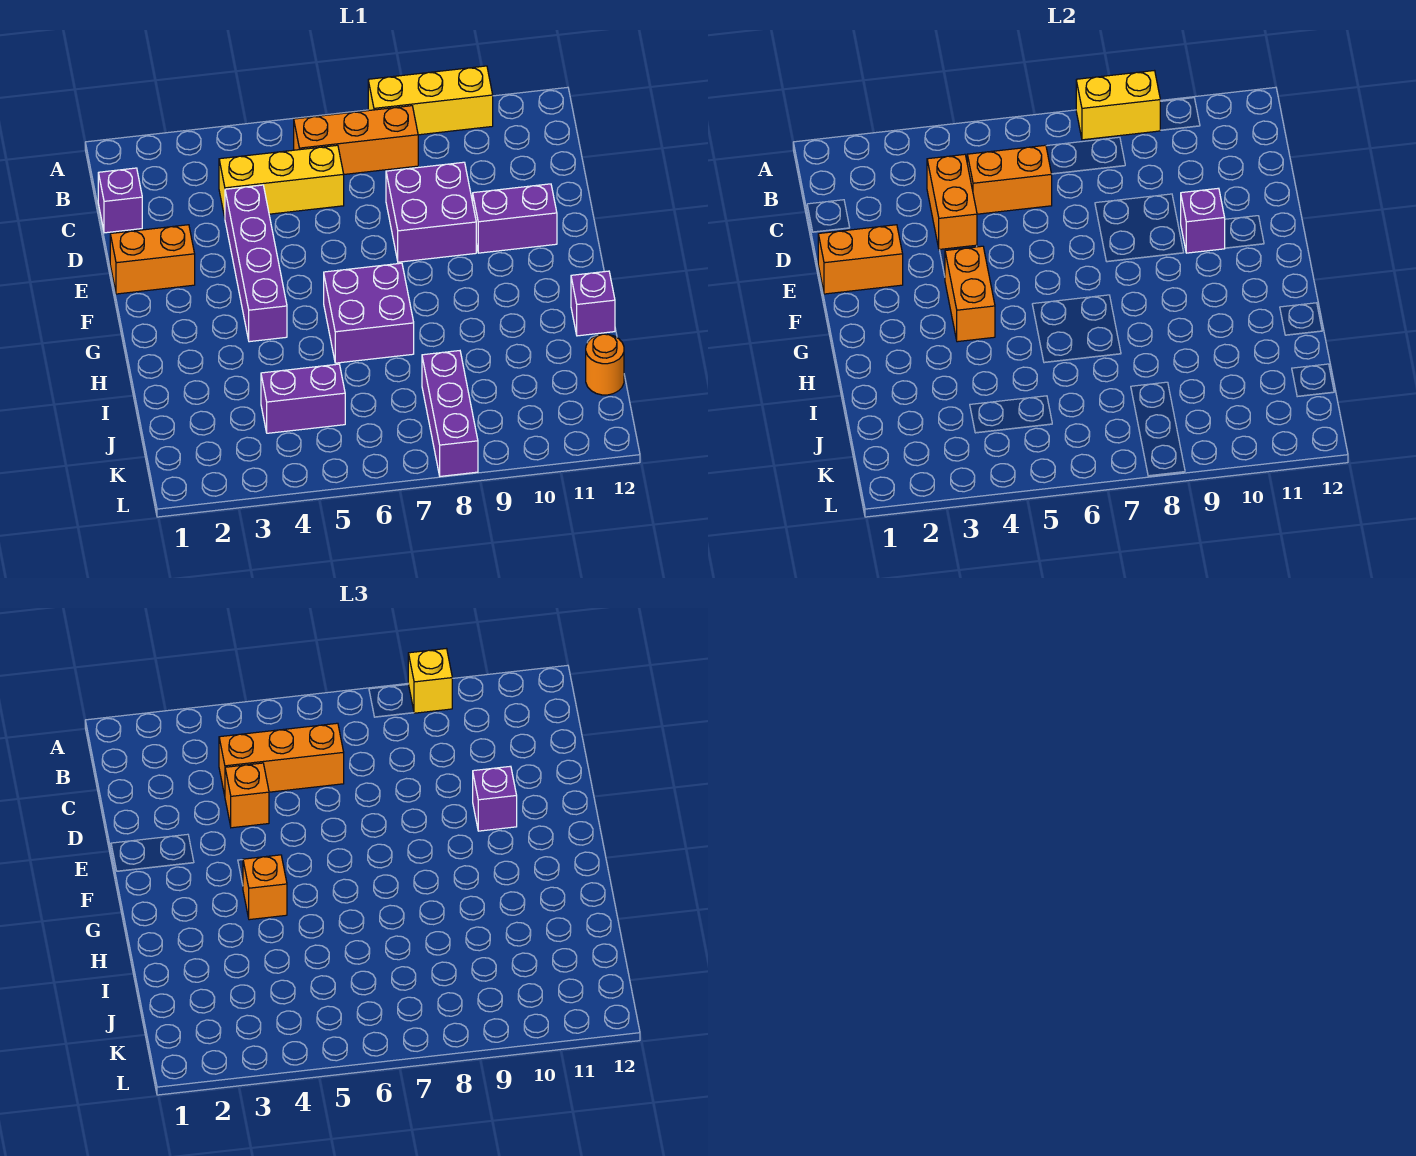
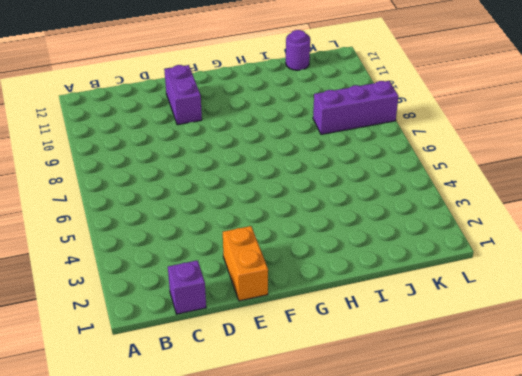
purple round brick J12 level 1 -> orange round brick J12 level 1
none -> yellow brick A8:A10 level 1
none -> orange brick B6:B8 level 1
none -> yellow brick C4:C6 level 1

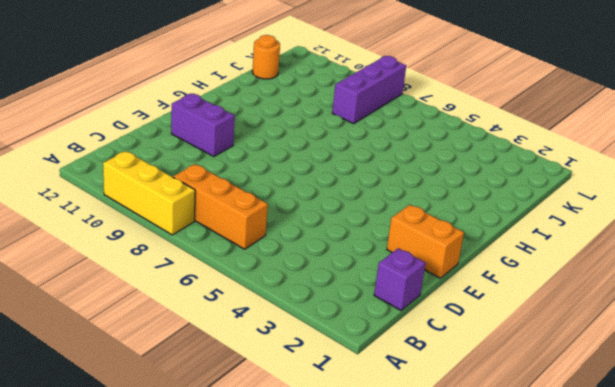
none -> yellow brick C4:C6 level 1
none -> purple brick D4:G4 level 1
none -> purple brick D8:E9 level 1

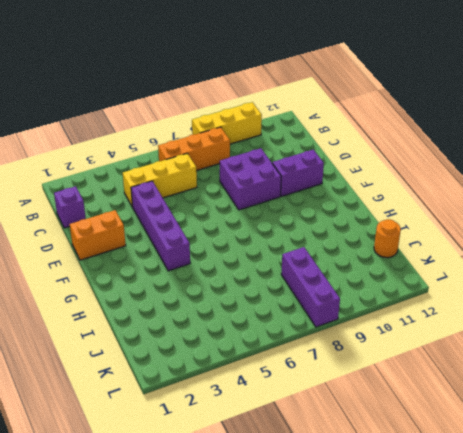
none -> purple brick G6:H7 level 1
none -> purple brick H12 level 1
none -> purple brick J4:J5 level 1

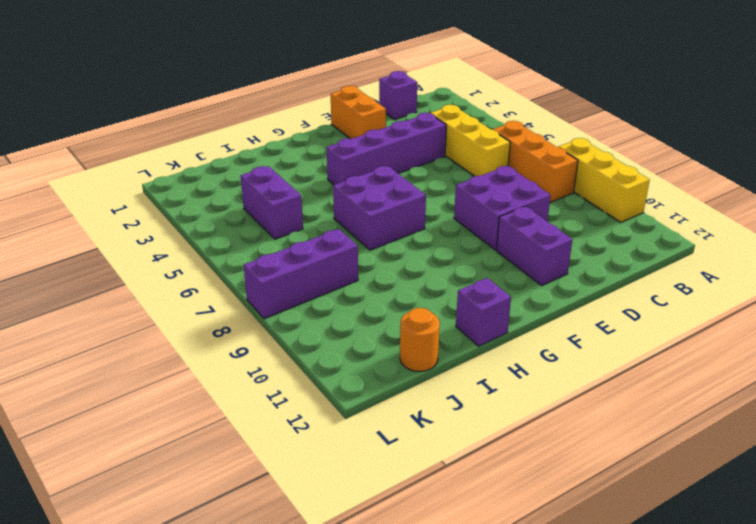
none -> yellow brick A8:A9 level 2
none -> orange brick C4:D4 level 2
none -> orange brick C5:C6 level 2

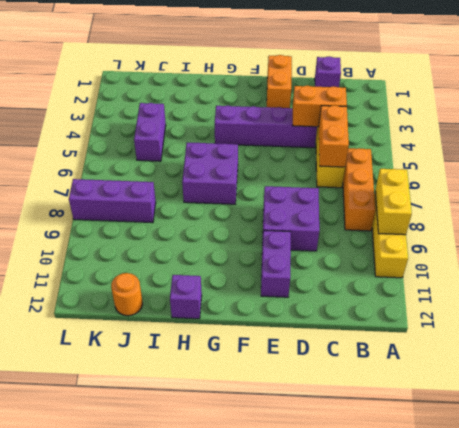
none -> orange brick E1:E2 level 2
none -> purple brick E10 level 2
none -> orange brick F4:G4 level 2

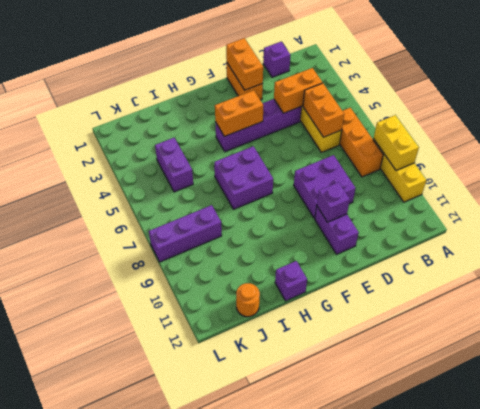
none -> yellow brick A9 level 3
none -> orange brick C4:C6 level 3
none -> orange brick D4 level 3

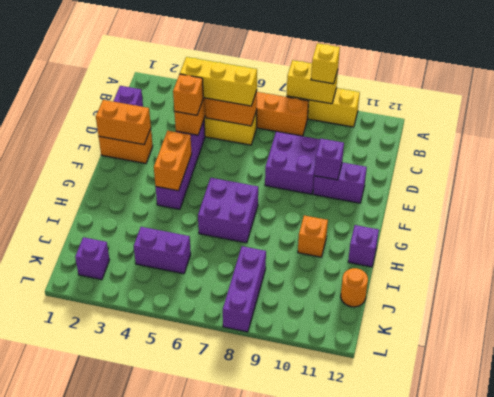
yellow brick C4:C6 level 3 -> orange brick C4:C6 level 3
orange brick H10 level 1 -> orange brick G4 level 3
purple brick K2 level 1 -> purple brick E10 level 3

